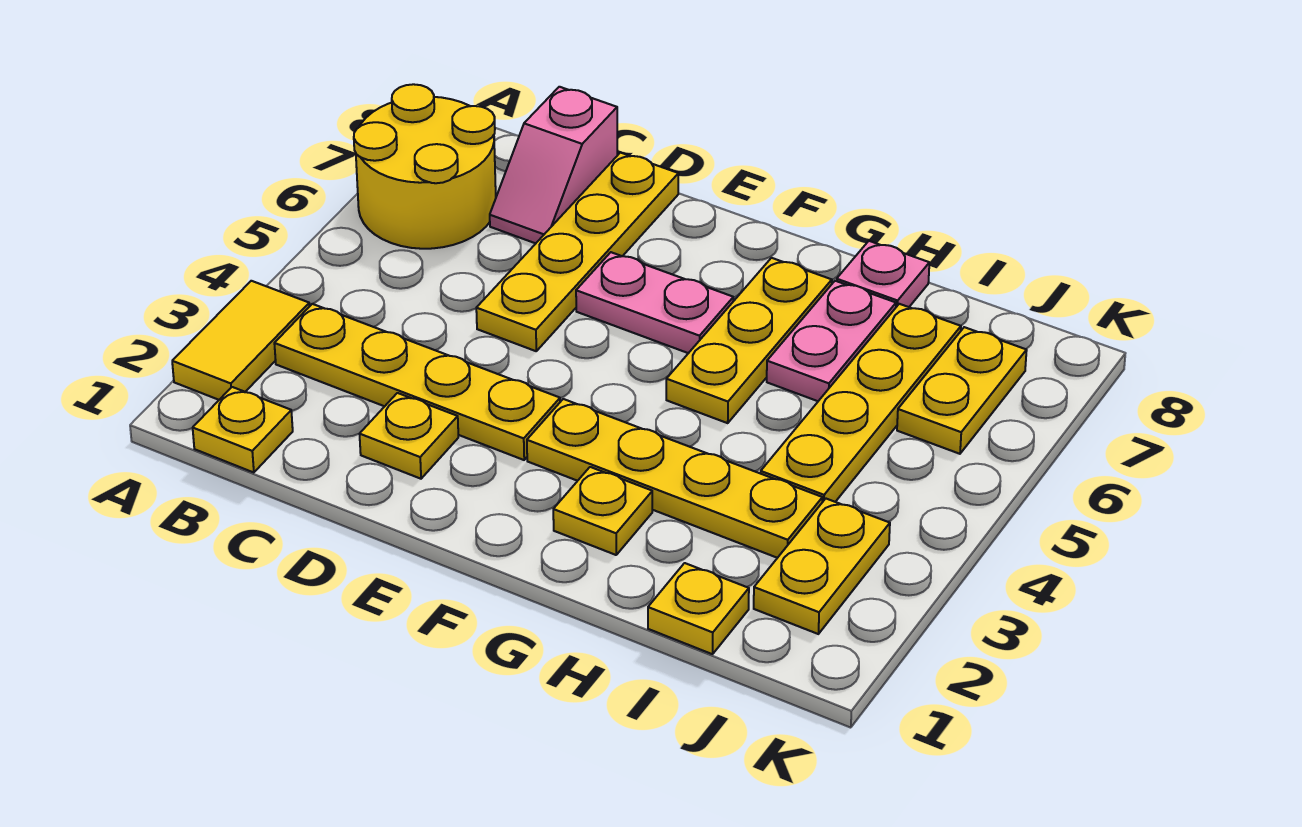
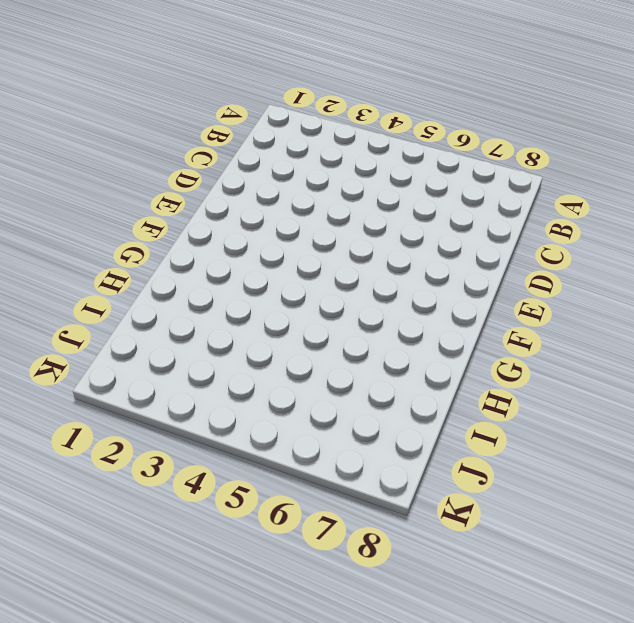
none -> yellow tile A2:A3 level 1
none -> yellow round brick A6:B7 level 1
none -> yellow plate B1 level 1

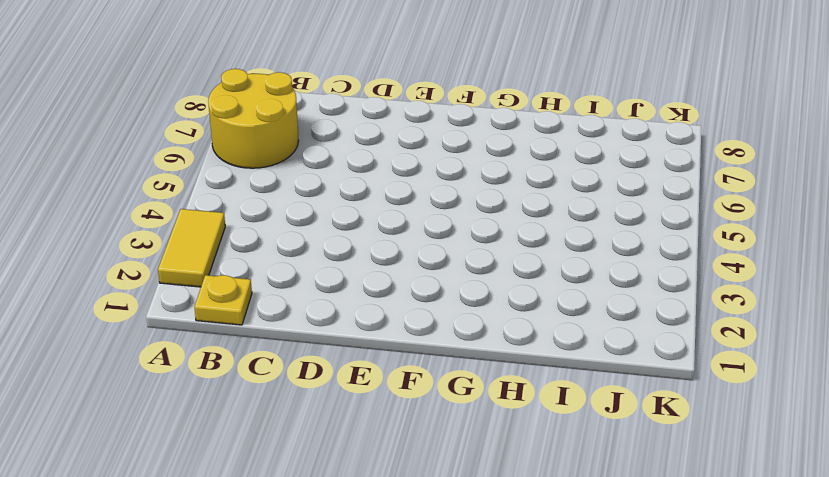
none -> yellow plate B3:E3 level 1
none -> pink slope C7:C8 level 1 top 8
none -> yellow plate D2 level 1

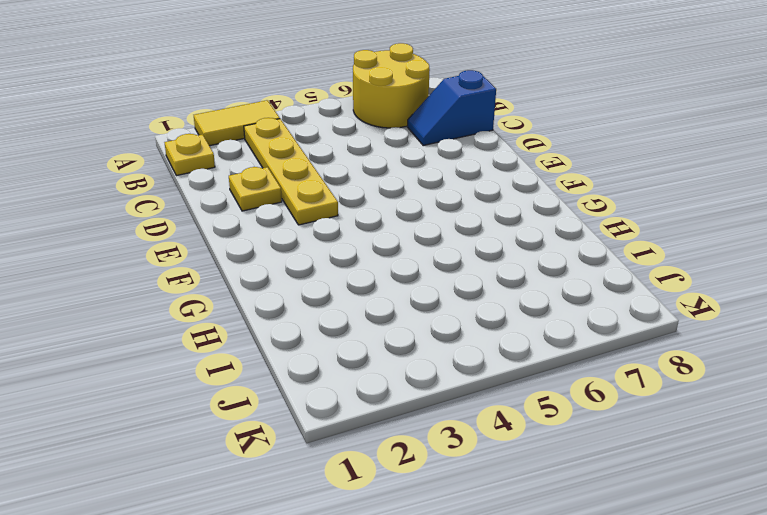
blue slope C7:C8 level 1 top 8 -> pink slope C7:C8 level 1 top 8
none -> yellow plate D5:D8 level 1
none -> pink plate E6:F6 level 1
none -> yellow plate F3:I3 level 1

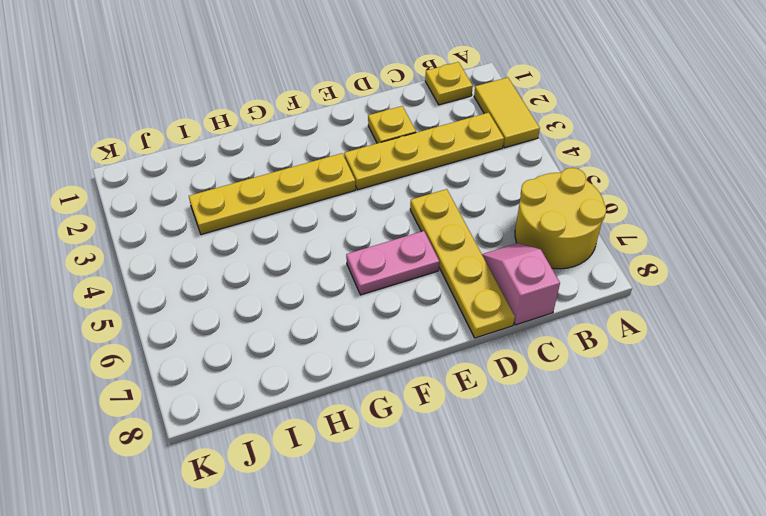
none -> yellow plate G2 level 1
none -> yellow plate G5:G7 level 1
none -> pink plate H6:H7 level 1

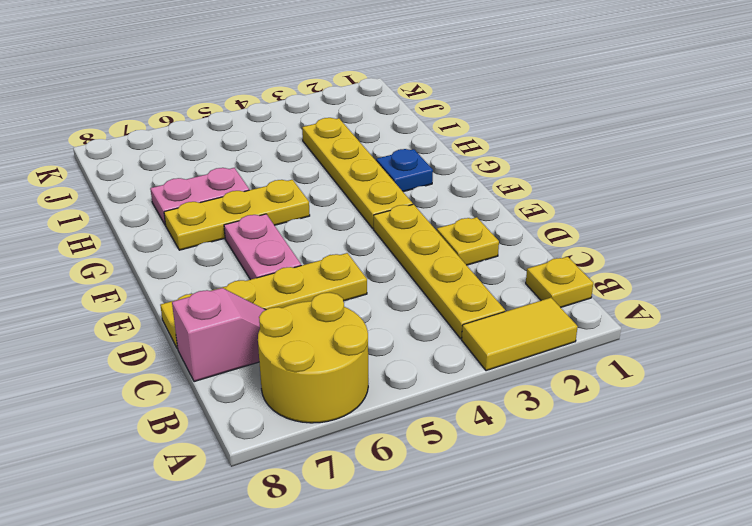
blue plate G2 level 1 -> yellow plate G2 level 1
none -> pink plate H8 level 1
none -> yellow plate I1 level 1
none -> yellow plate I4:I7 level 1

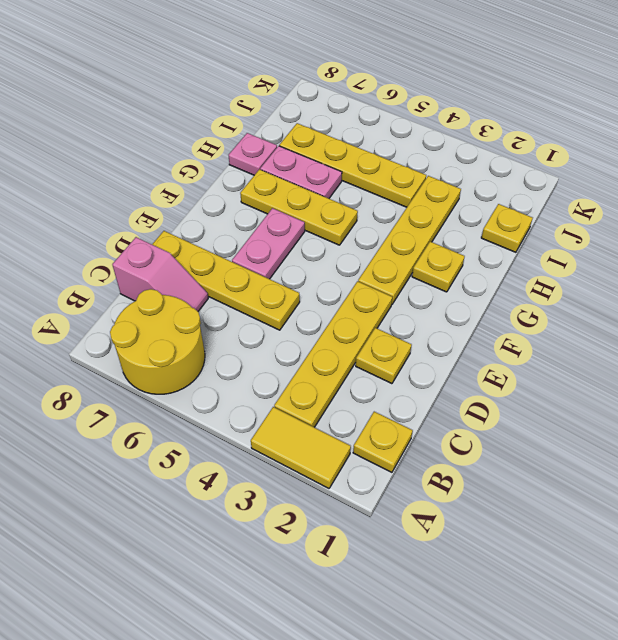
none -> yellow plate J2:J3 level 1
none -> yellow plate J6:J7 level 1

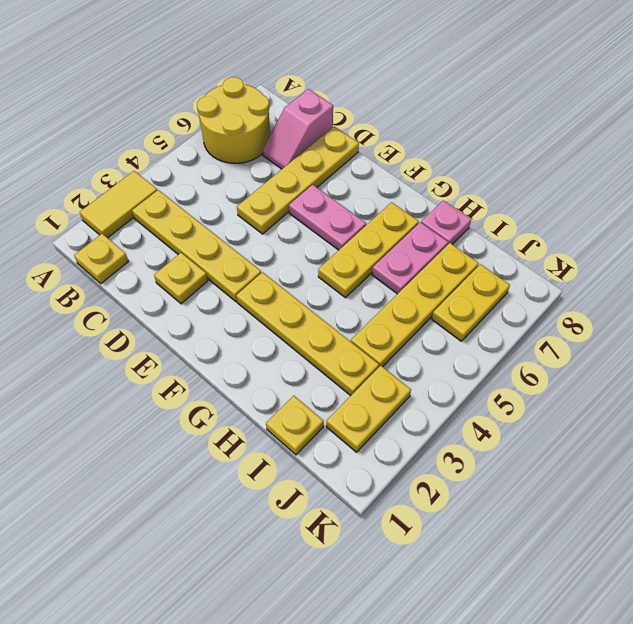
none -> yellow plate G2 level 1

